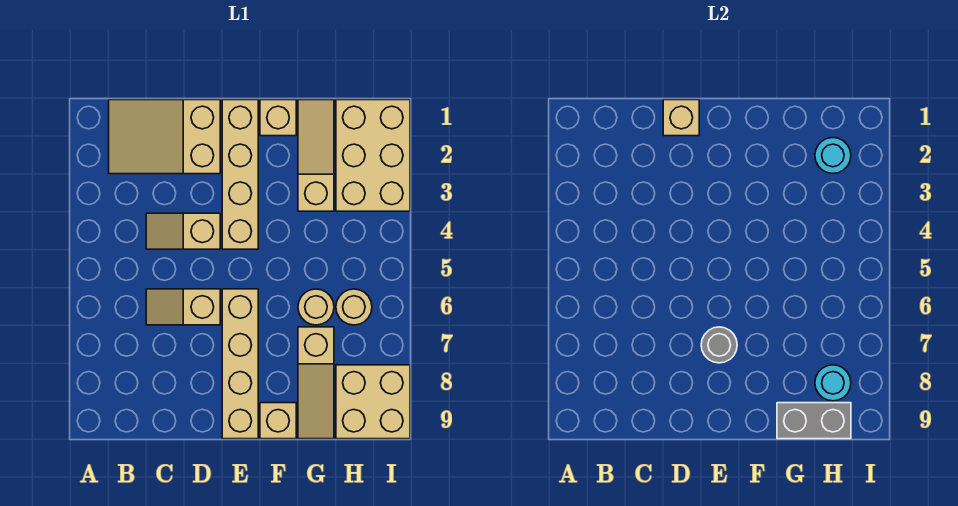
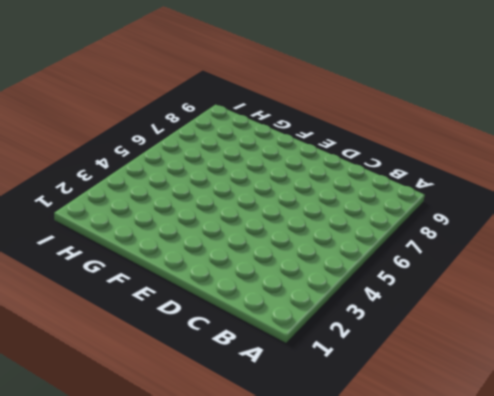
none -> tan slope B1:D2 level 1 top D
none -> tan slope C4:D4 level 1 top D
none -> tan slope C6:D6 level 1 top D

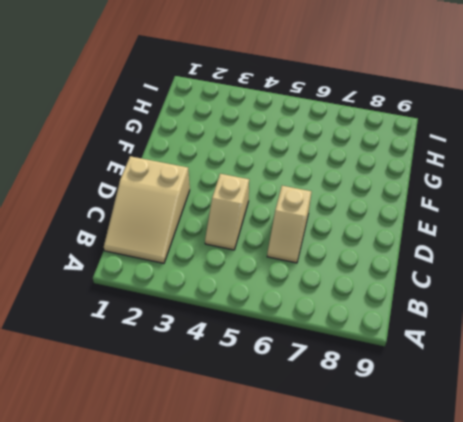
none -> tan brick E1:E4 level 1
none -> tan brick E6:E9 level 1
none -> tan brick F1 level 1

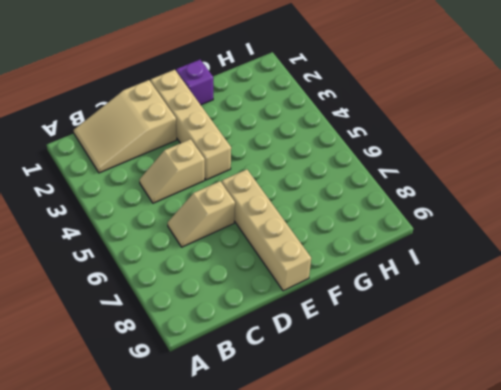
purple brick F1 level 1 -> tan brick F1 level 1
none -> tan brick F9 level 1
none -> tan slope G1:G3 level 1 top 3
none -> tan round brick G6 level 1

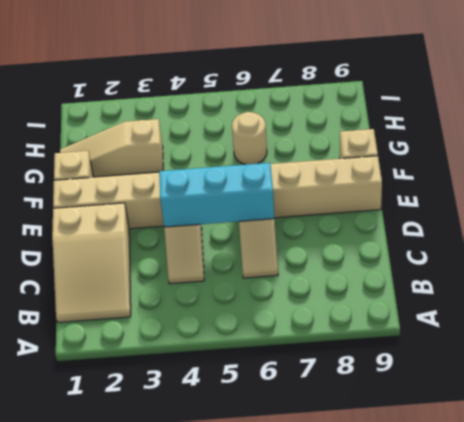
cyan brick D4:D6 level 2 -> none
none -> tan slope G7:G9 level 1 top 7
none -> tan brick H1:I3 level 1
none -> tan round brick H6 level 1

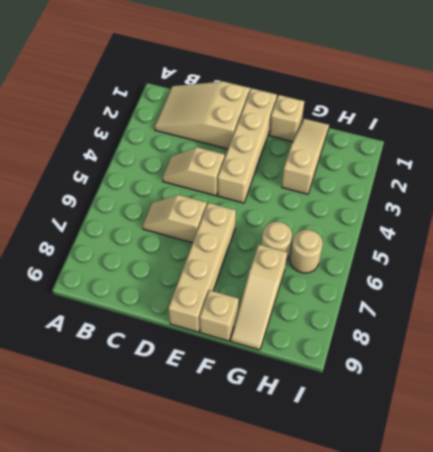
none -> tan brick H1:I3 level 1
none -> tan brick H8:I9 level 1
none -> tan brick D1 level 2

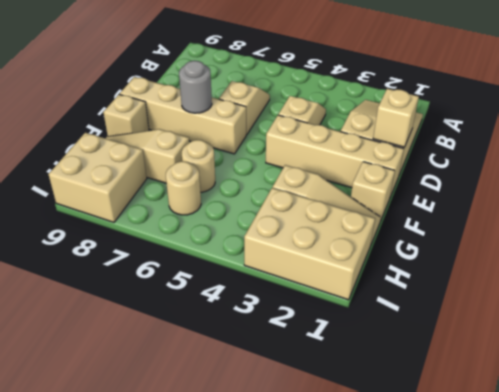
none -> grey brick G9:H9 level 2
none -> cyan round brick H2 level 2
none -> cyan round brick H8 level 2

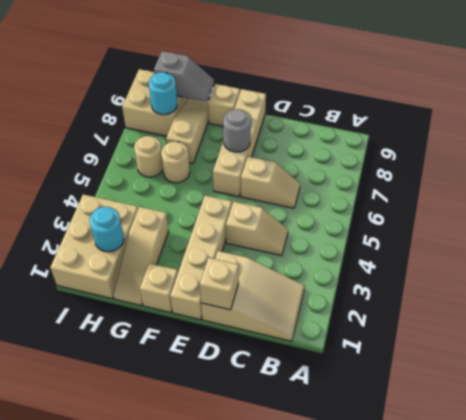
grey slope G9:H9 level 2 top H -> grey brick G9:H9 level 2

